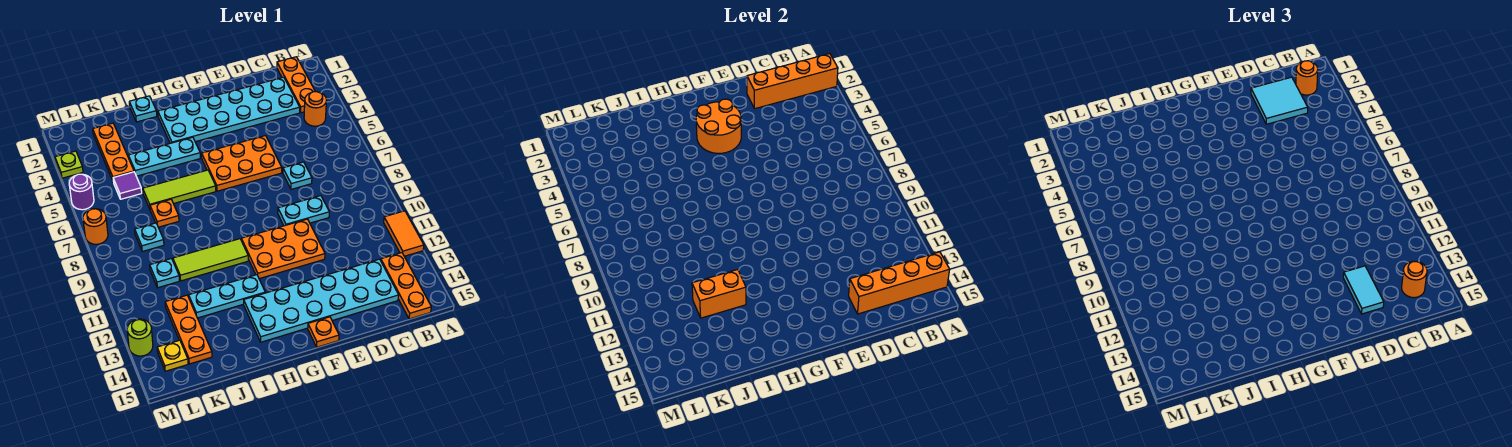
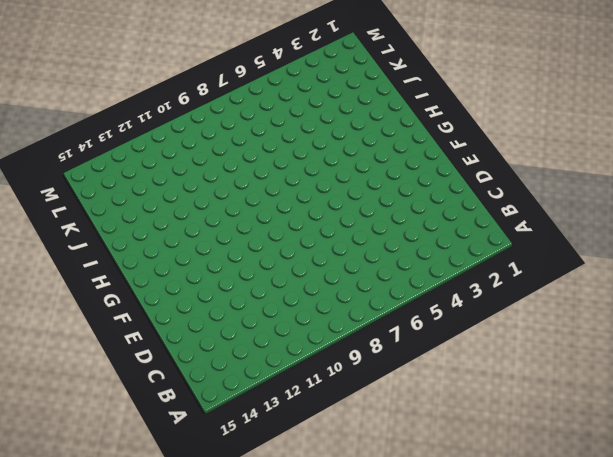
none -> orange tile A11:A12 level 1
none -> orange plate B1:B3 level 1
none -> orange round brick B4 level 1
none -> orange plate B13:B15 level 1

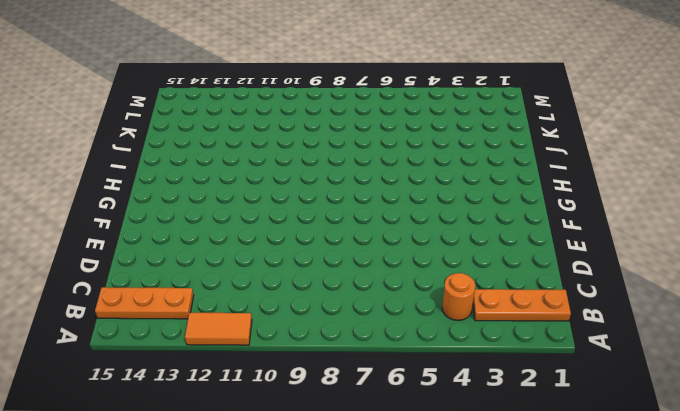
none -> cyan plate C2:H3 level 1
none -> cyan plate C13:H14 level 1
none -> cyan plate D7 level 1
none -> cyan plate D9:E9 level 1

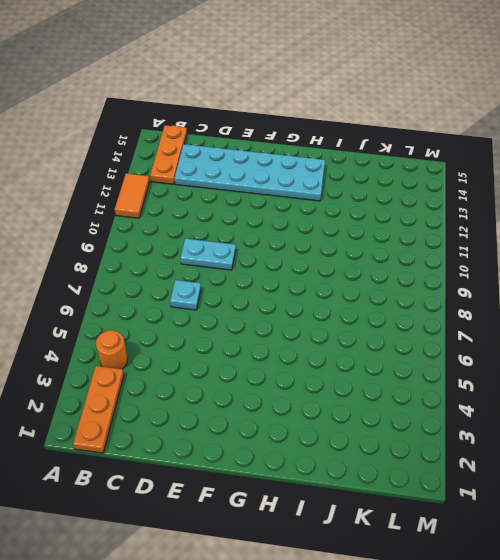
none -> cyan plate C2:H3 level 1
none -> orange plate E5:G6 level 1
none -> orange plate E10:G11 level 1
none -> orange plate F15 level 1

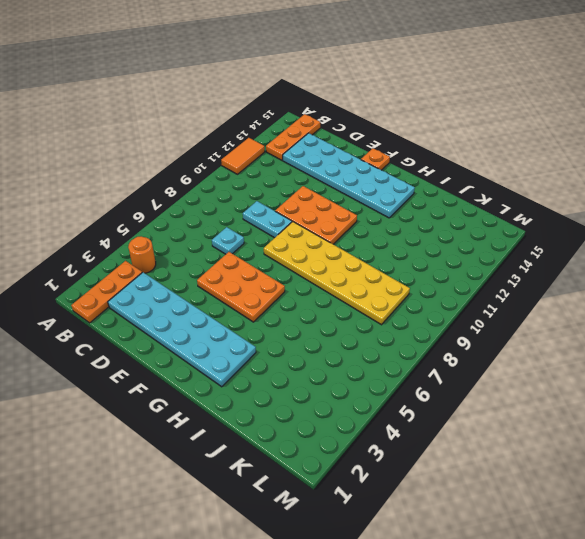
yellow plate F8:K9 level 1 -> cyan plate K8 level 1
none -> cyan plate H4:J4 level 1
none -> lime tile H6:J6 level 1
none -> lime tile H10:J10 level 1
none -> cyan plate H12:J12 level 1

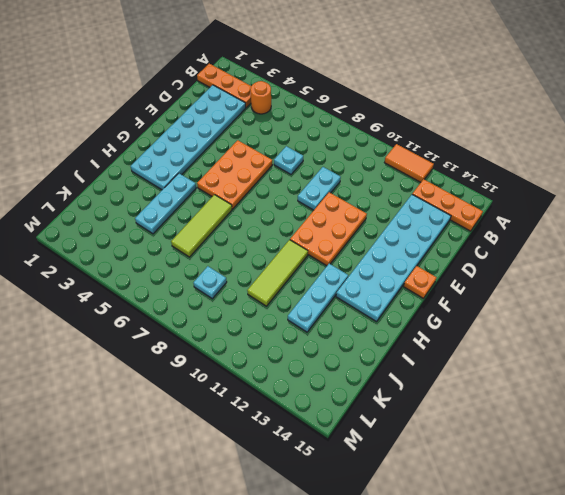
none -> cyan plate I1 level 1
none -> orange plate J7 level 1
none -> orange plate K2:K4 level 1
none -> purple tile K5 level 1

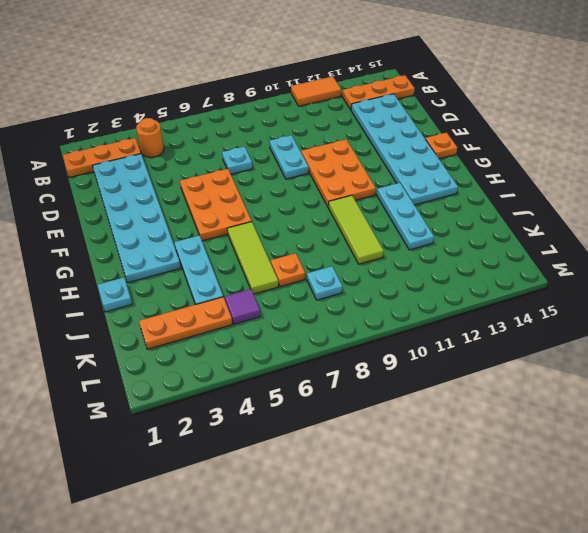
none -> cyan plate K10 level 1
none -> orange plate K12:K14 level 1
none -> yellow plate L14 level 1
none -> lime plate M3 level 1

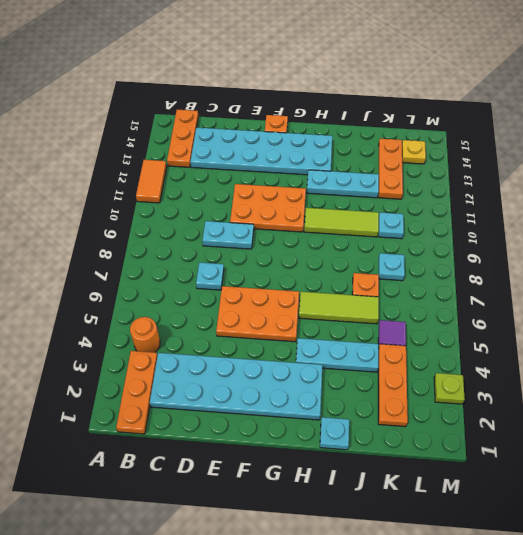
none -> purple round brick M5 level 1
none -> orange round brick M7 level 1
none -> lime round brick M13 level 1
none -> orange brick A2:D2 level 2

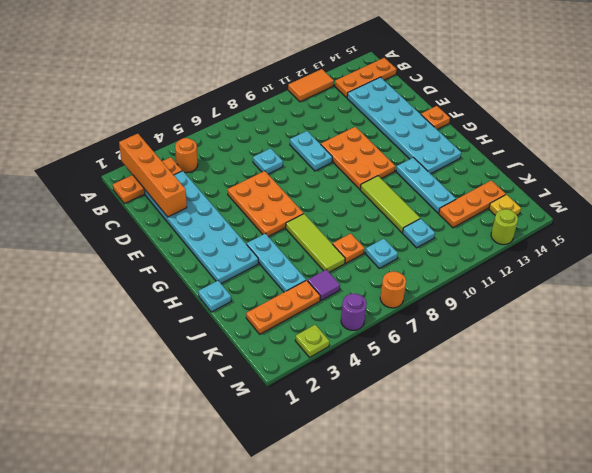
none -> orange brick A14:D14 level 2
none -> orange round brick F3:G4 level 2
none -> orange brick I12:J12 level 2
none -> orange round brick B2 level 3

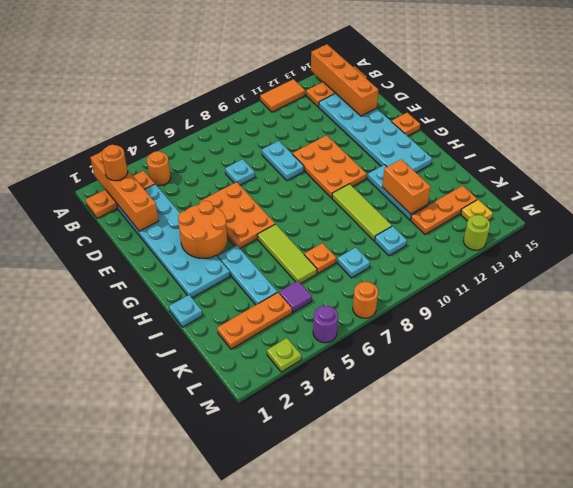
none -> orange round brick B14 level 3
none -> cyan tile C2:D3 level 3
none -> cyan tile D13:D14 level 3

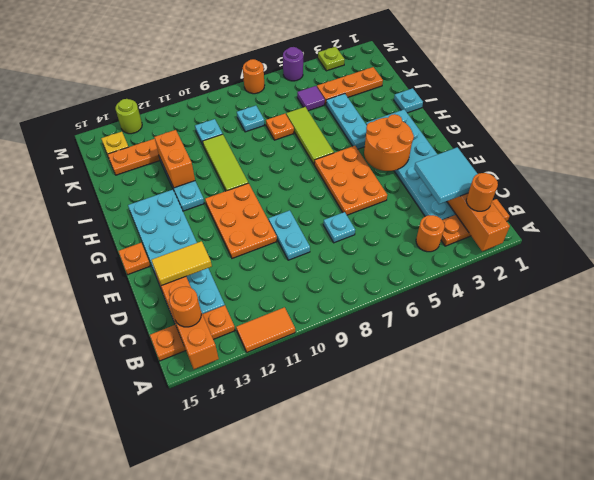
yellow tile D13:D14 level 3 -> cyan tile D13:D14 level 3

